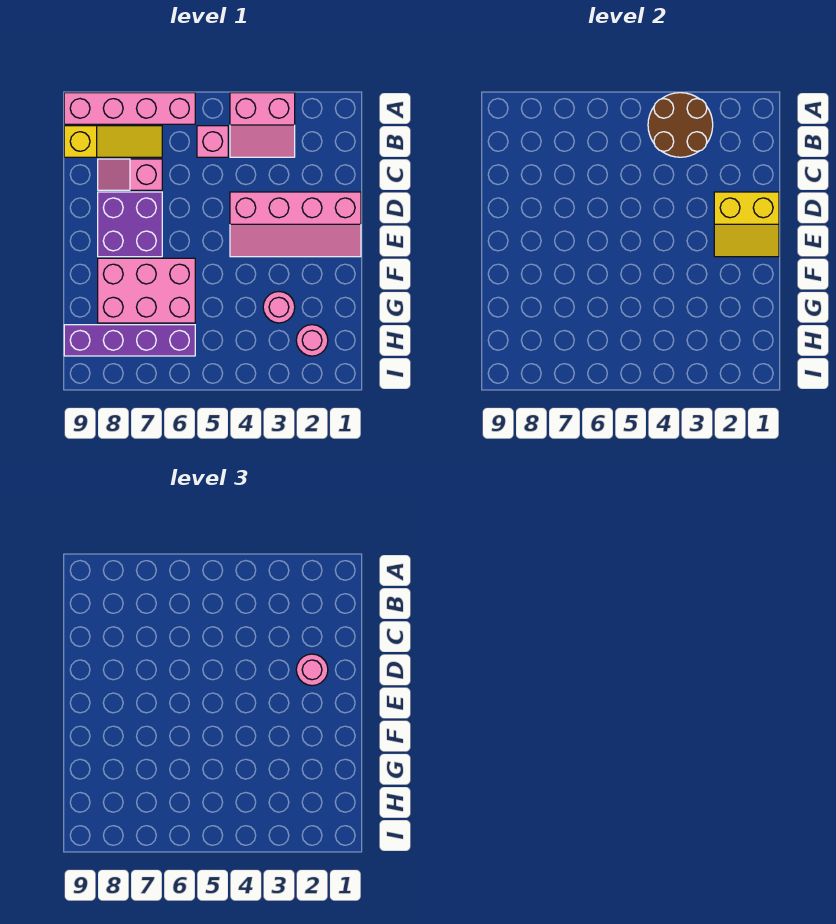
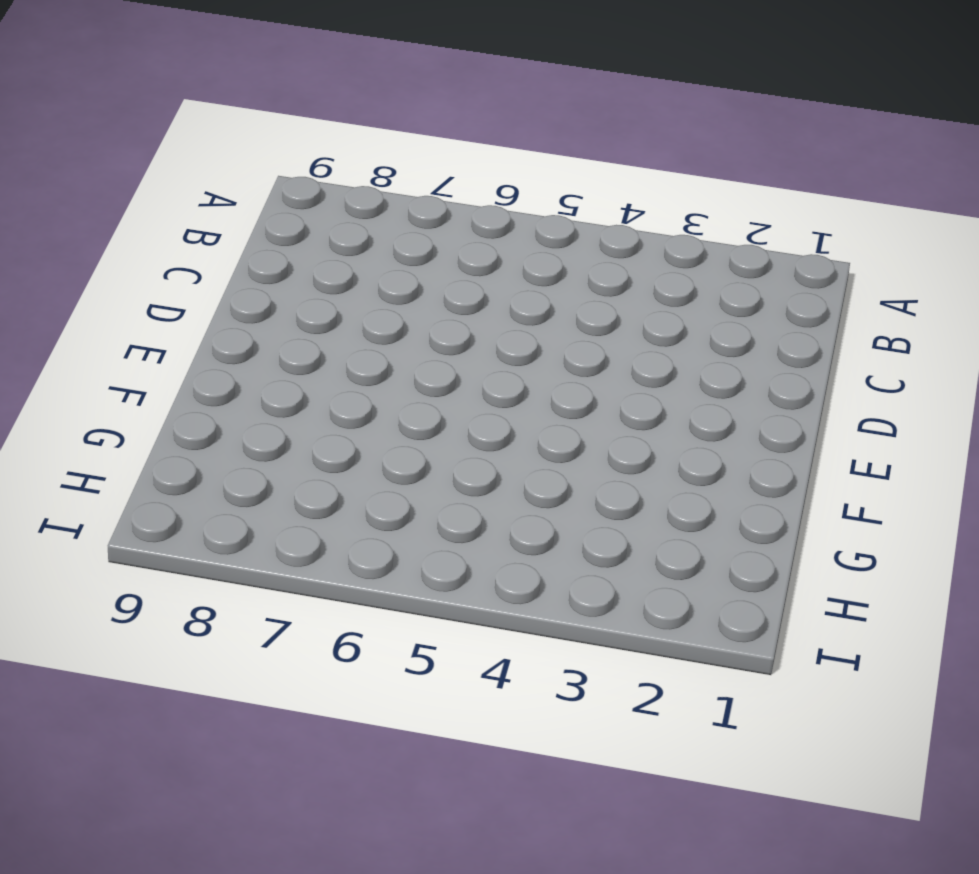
none -> pink slope A3:B4 level 1 top A
none -> pink brick A6:A9 level 1
none -> pink brick B5 level 1

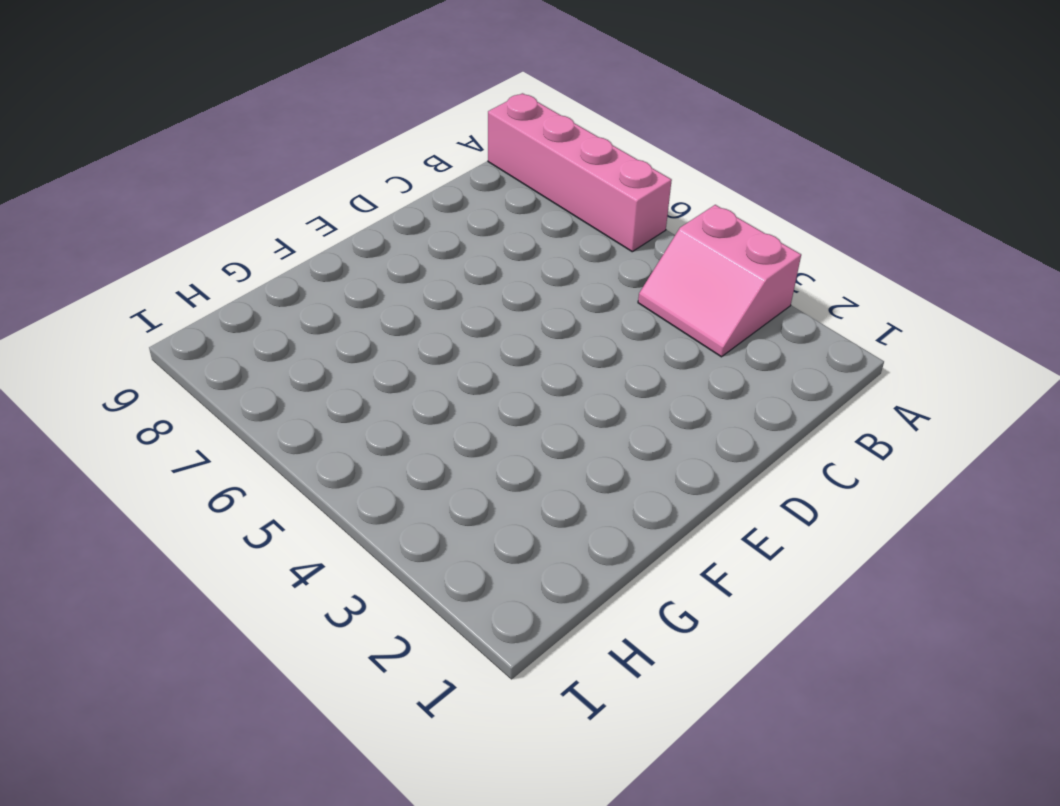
none -> pink brick B5 level 1
none -> yellow slope B7:B9 level 1 top 9
none -> pink slope C7:C8 level 1 top 7

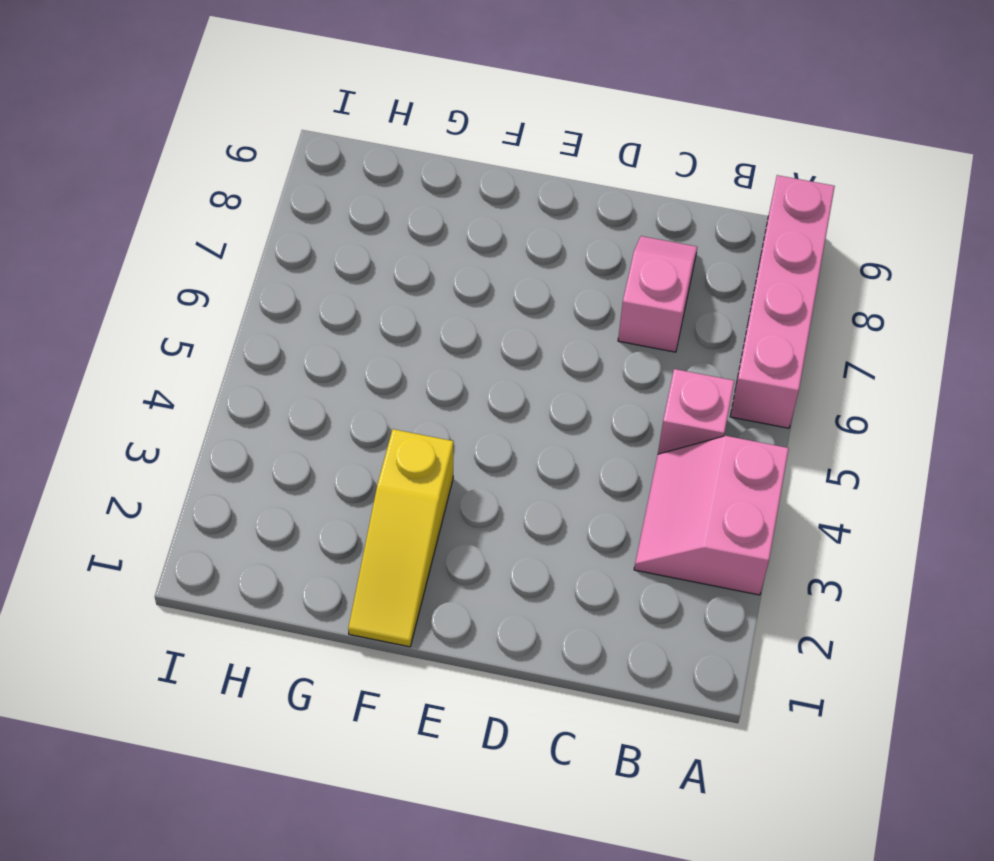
yellow slope F1:F3 level 1 top 3 -> yellow slope B7:B9 level 1 top 9
none -> pink slope D1:E4 level 1 top D
none -> purple brick D7:E8 level 1
none -> pink brick F6:G8 level 1

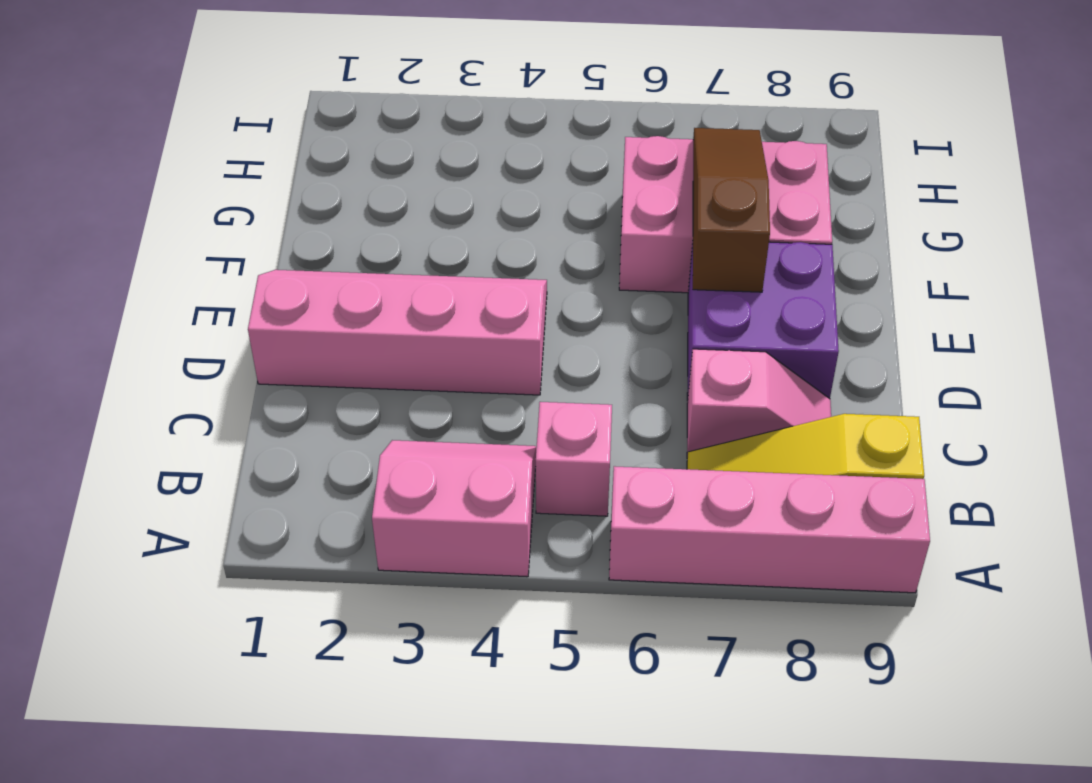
brown slope E7:G7 level 2 top E -> none
none -> pink round brick G3 level 1
none -> pink round brick H2 level 1
none -> purple brick H6:H9 level 1

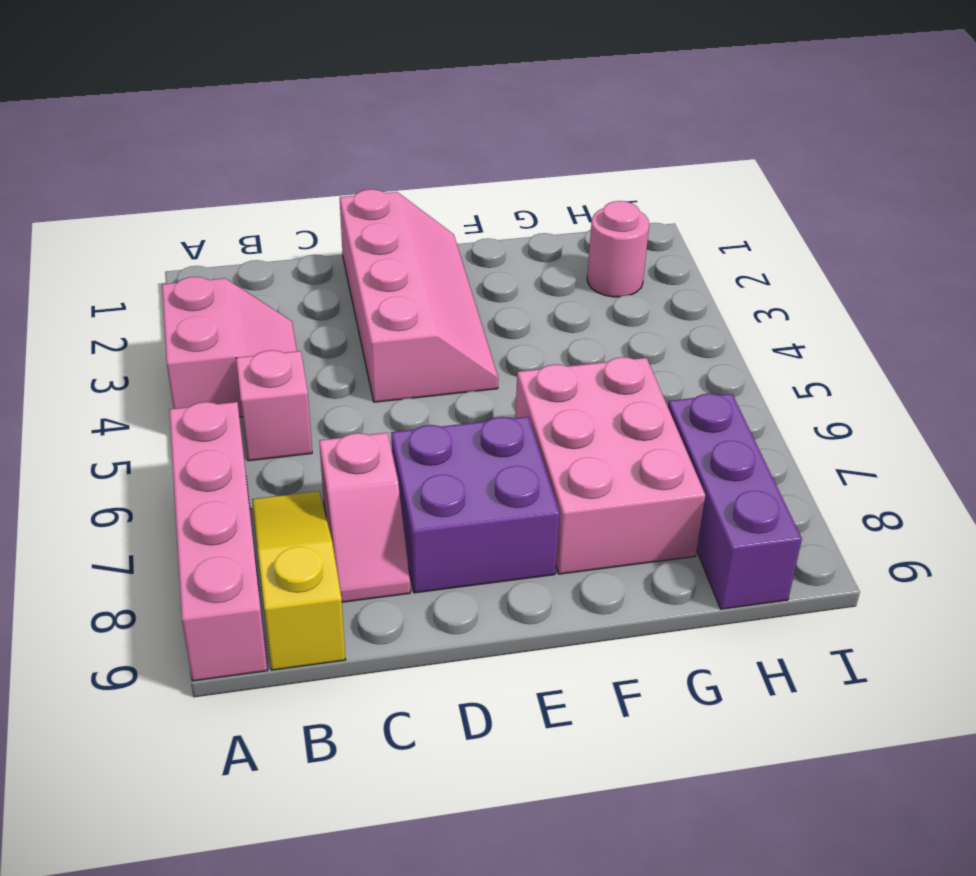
purple brick H7:H9 level 1 -> purple brick H6:H9 level 1
none -> pink round brick G3 level 1
none -> brown round brick A3:B4 level 2
none -> yellow slope D1:E2 level 2 top D

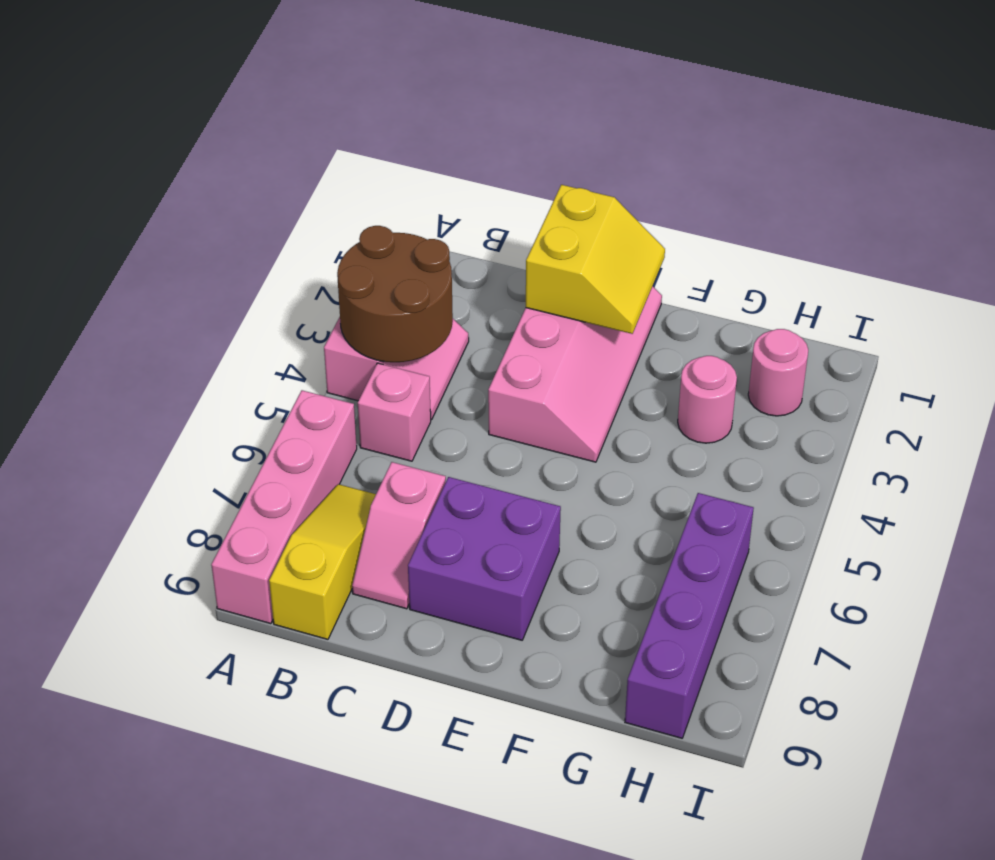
none -> pink brick F6:G8 level 1
none -> pink round brick D2 level 3

